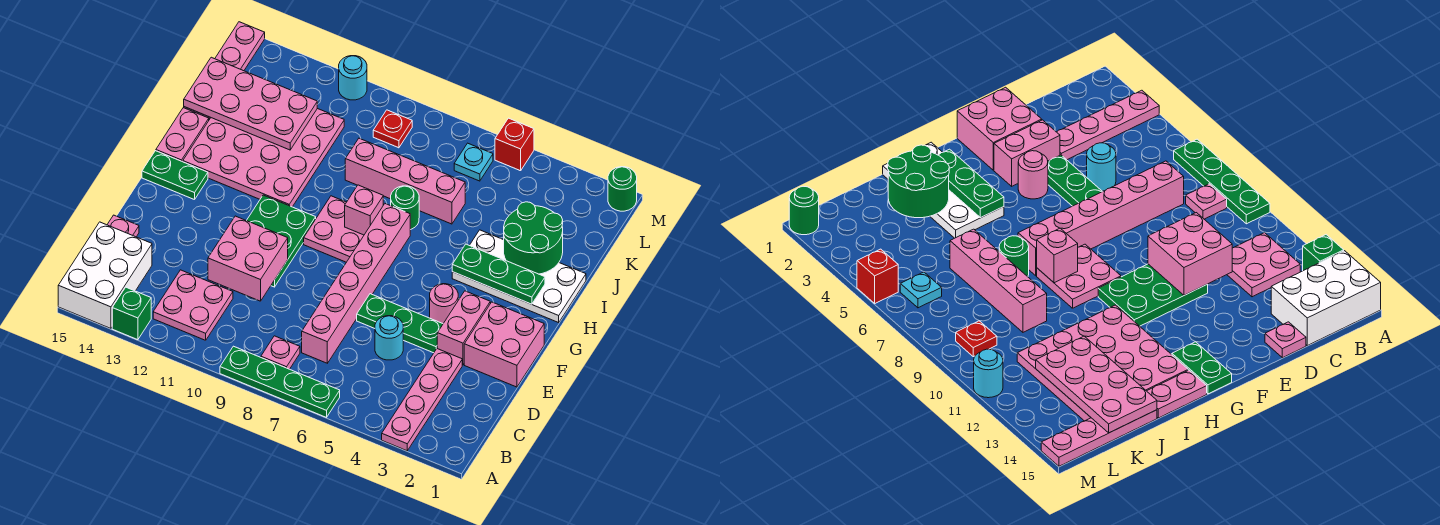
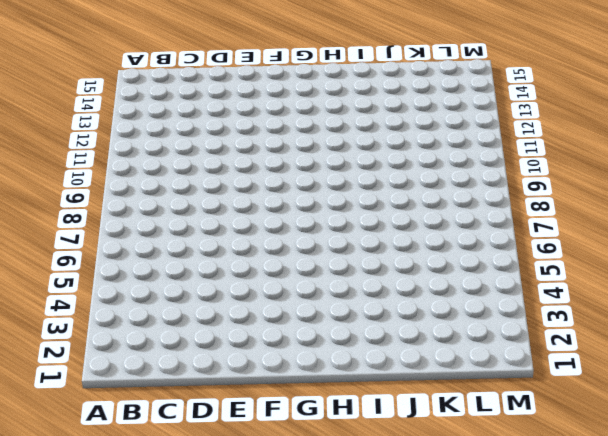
none -> pink plate A3:D3 level 1
none -> green plate A6:A9 level 1
none -> green brick A13 level 1
none -> white brick A14:C15 level 1

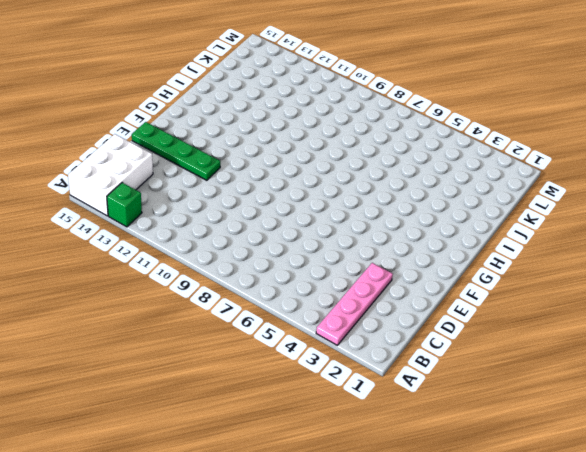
green plate E12:E15 level 1 -> green plate A6:A9 level 1
none -> pink plate B8 level 1
none -> pink plate B11:C12 level 1
none -> pink brick C7:H7 level 1
none -> cyan round brick D5 level 1

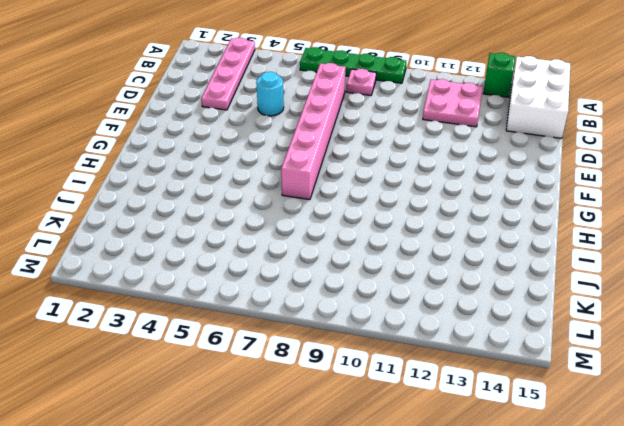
none -> pink plate D15 level 1
none -> pink brick E1:F2 level 1
none -> pink brick E3:F3 level 1
none -> green plate E4:E6 level 1

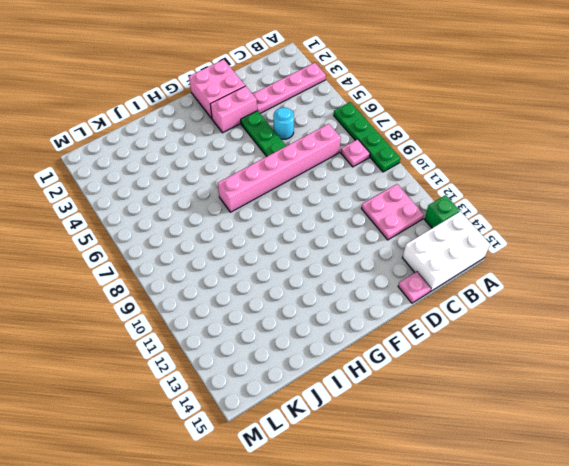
none -> green plate E10:G11 level 1
none -> pink round brick F4 level 1
none -> pink plate G8:H9 level 1
none -> green plate G14:G15 level 1

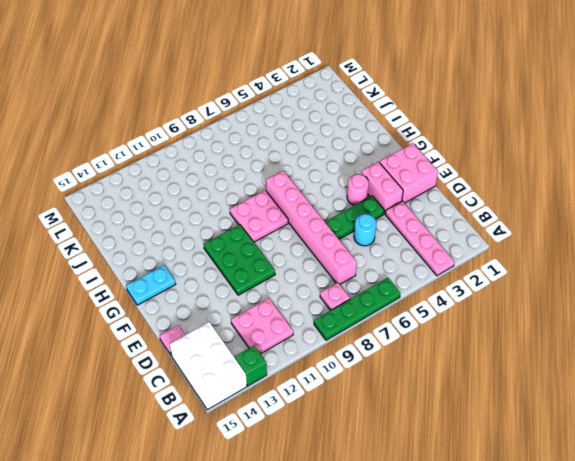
cyan plate G14:G15 level 1 -> green plate G14:G15 level 1
none -> white plate H1:I4 level 1
none -> pink plate H11:K14 level 1
none -> pink plate H15:I15 level 1
none -> green round brick I7 level 1

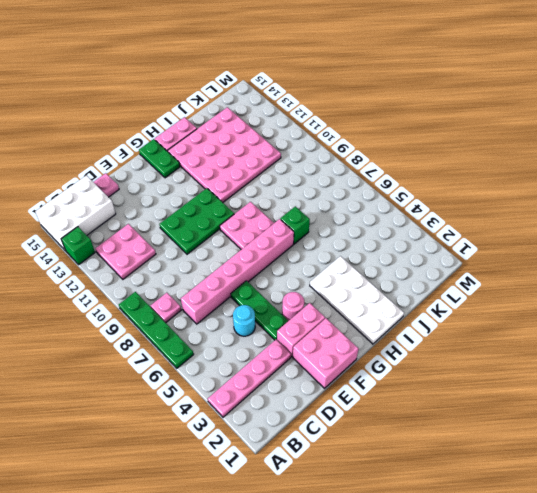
green brick I7 level 1 -> green round brick I7 level 1
none -> pink brick J6:J9 level 1
none -> pink plate J15:M15 level 1
none -> cyan plate L6 level 1
none -> red plate L9 level 1

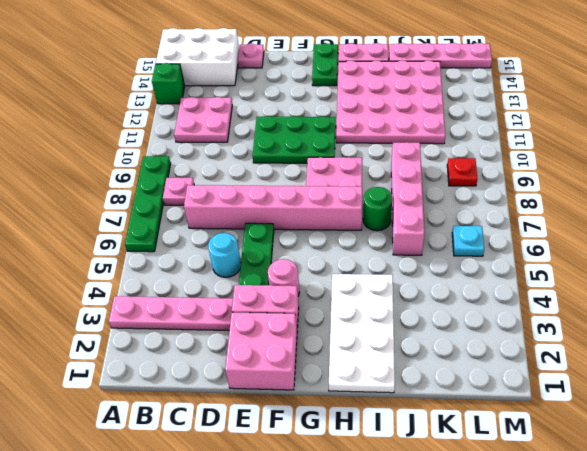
none -> green round brick M1 level 1
none -> red brick M5 level 1
none -> cyan round brick M11 level 1
none -> pink brick D10:E11 level 2

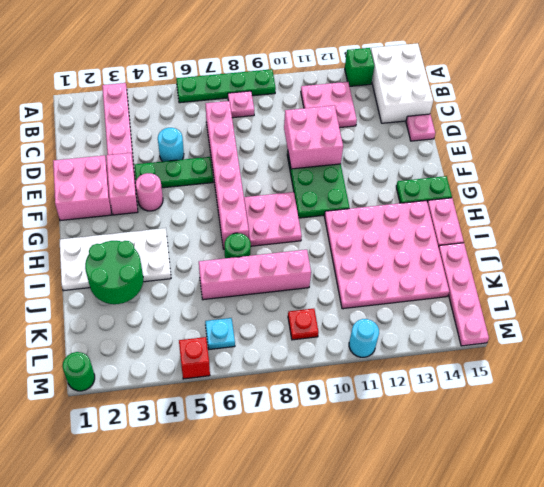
none -> green plate H2:H4 level 2
none -> pink brick H8 level 2
none -> pink plate J12:K15 level 2

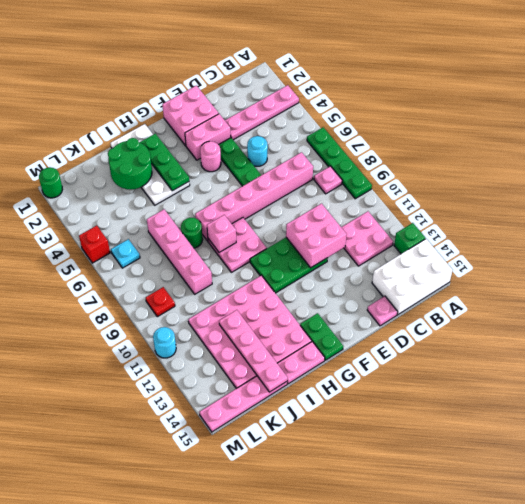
pink plate J12:J15 level 2 -> pink plate J12:K15 level 2

